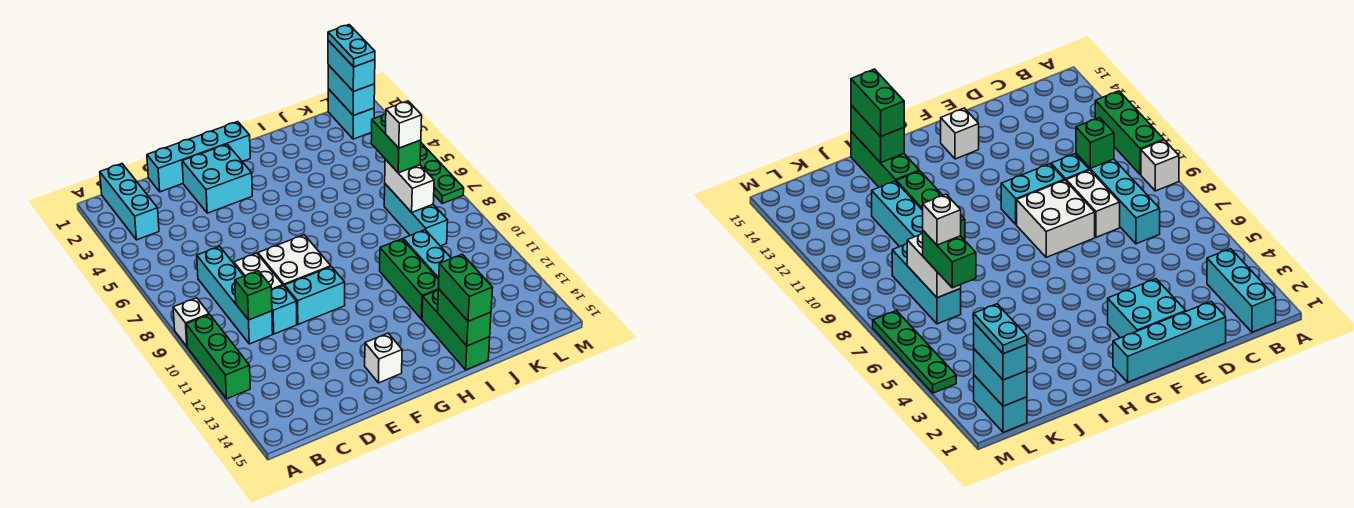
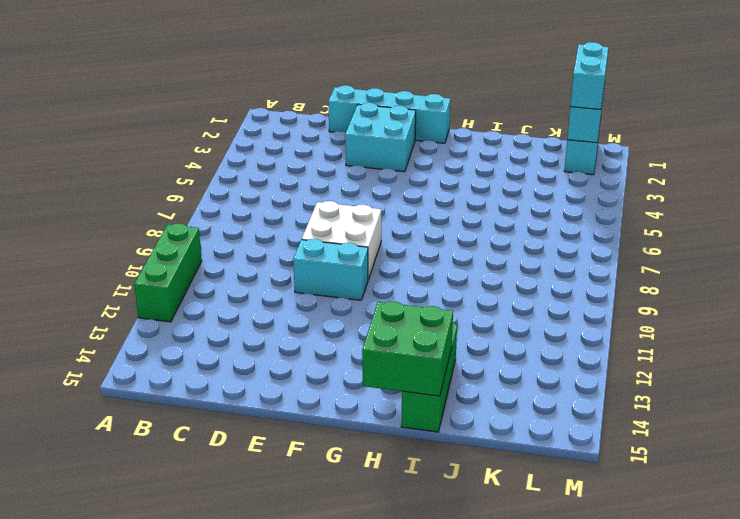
green brick H14:I15 level 2 -> green brick I14:I15 level 2
none -> white brick A9 level 1
none -> cyan brick B1:B3 level 1
none -> cyan brick C7:C10 level 1

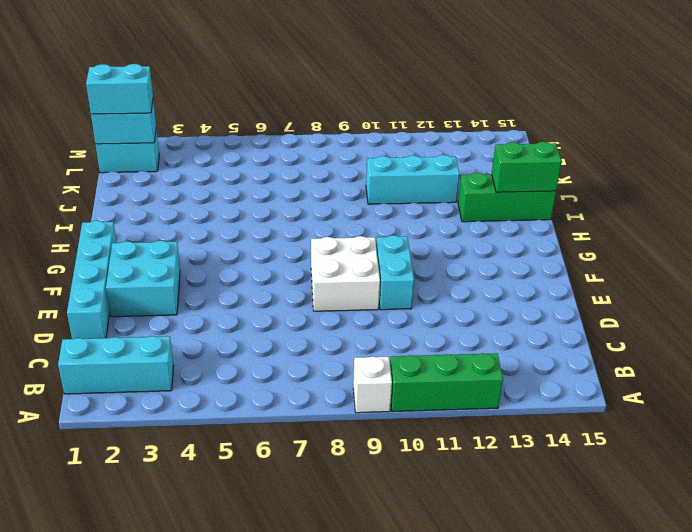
none -> cyan brick C7:C10 level 1
none -> white brick D8:D9 level 1
none -> cyan brick D10 level 1

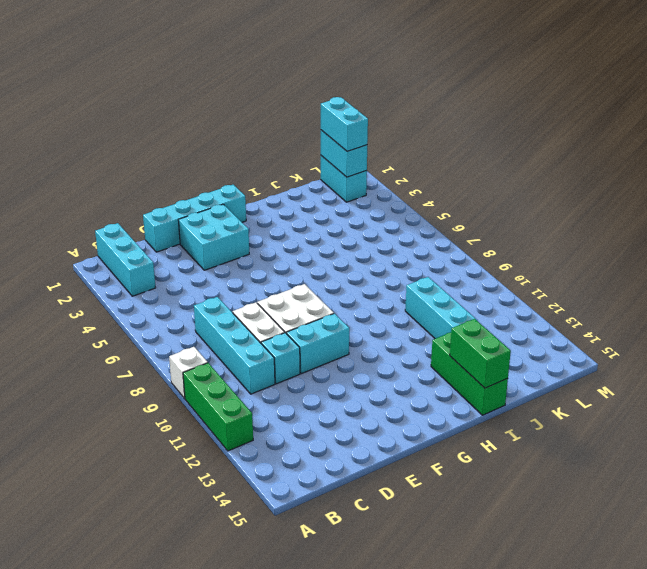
none -> white brick F14 level 1
none -> green brick I10:I12 level 1
none -> cyan brick K7:K9 level 1

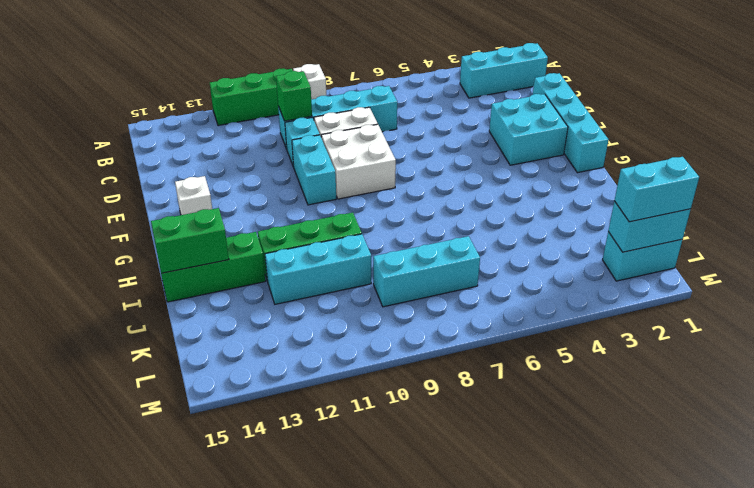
none -> green plate M4:M7 level 1
none -> white brick K7:K8 level 2
none -> green brick I14:I15 level 3

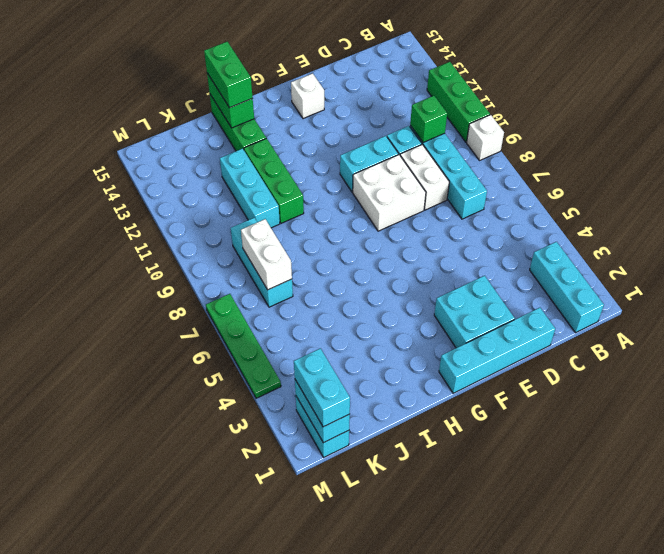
none -> green brick K6:K7 level 3
none -> white brick K7 level 4
none -> cyan plate L1:L2 level 4

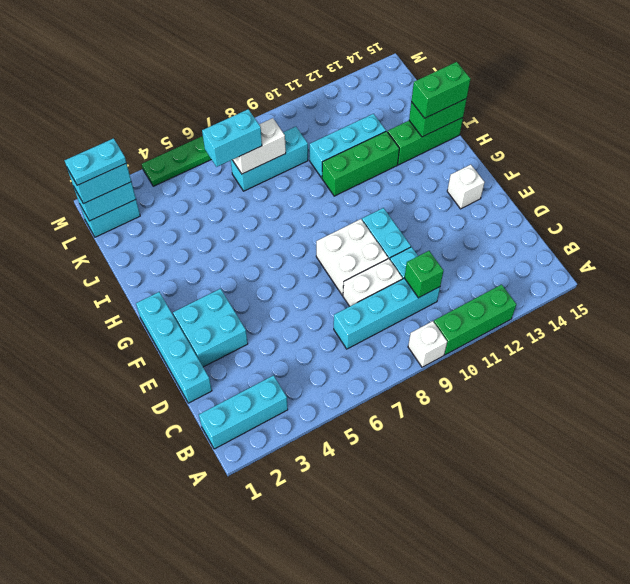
cyan brick K6:K7 level 3 -> green brick K6:K7 level 3
none -> white brick K7 level 4

